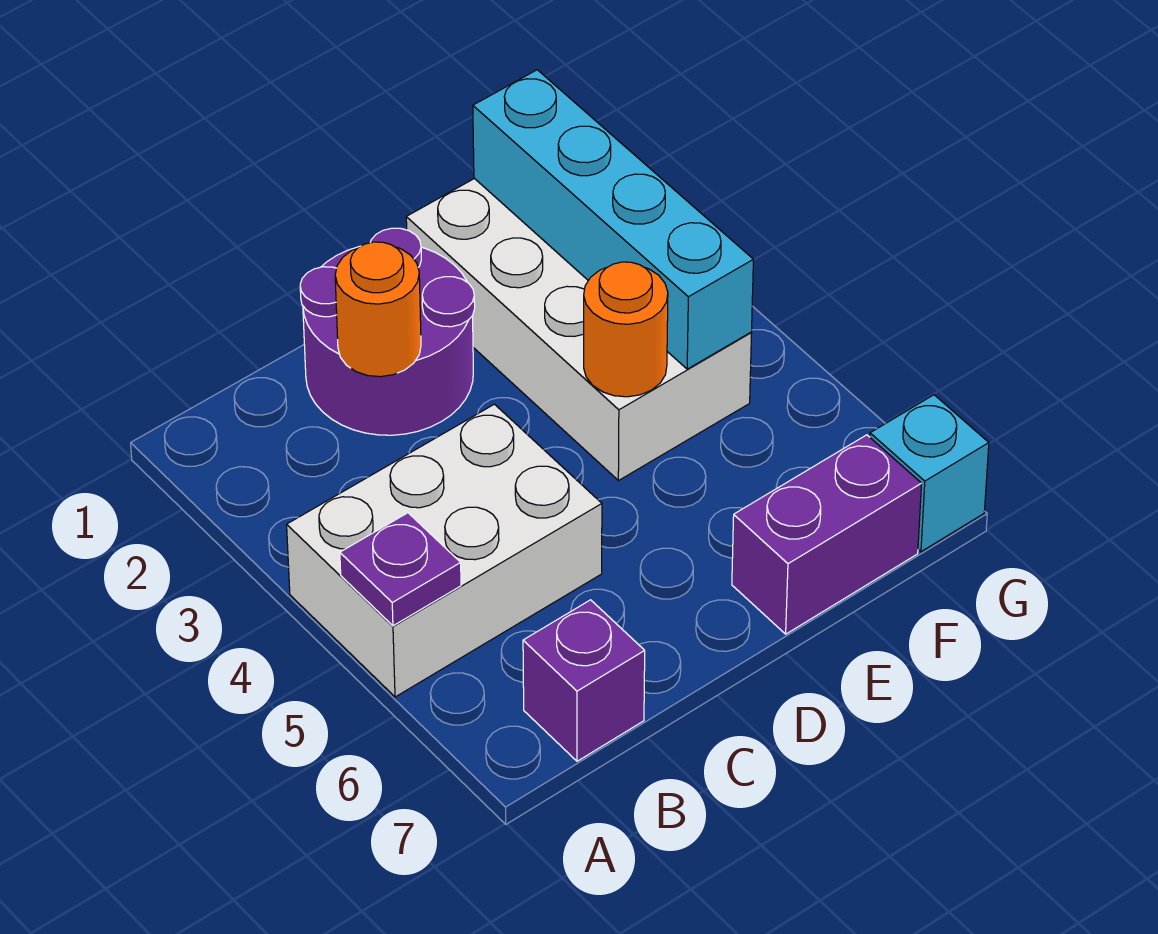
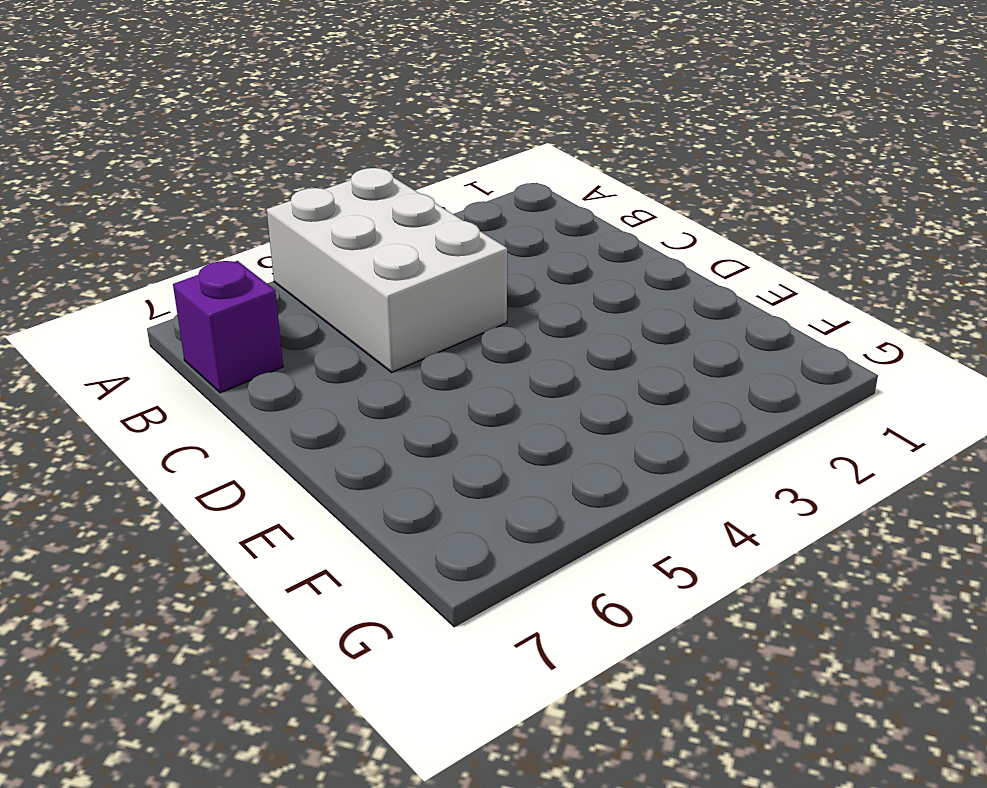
none -> purple round brick C1:D2 level 1
none -> white brick E1:F4 level 1

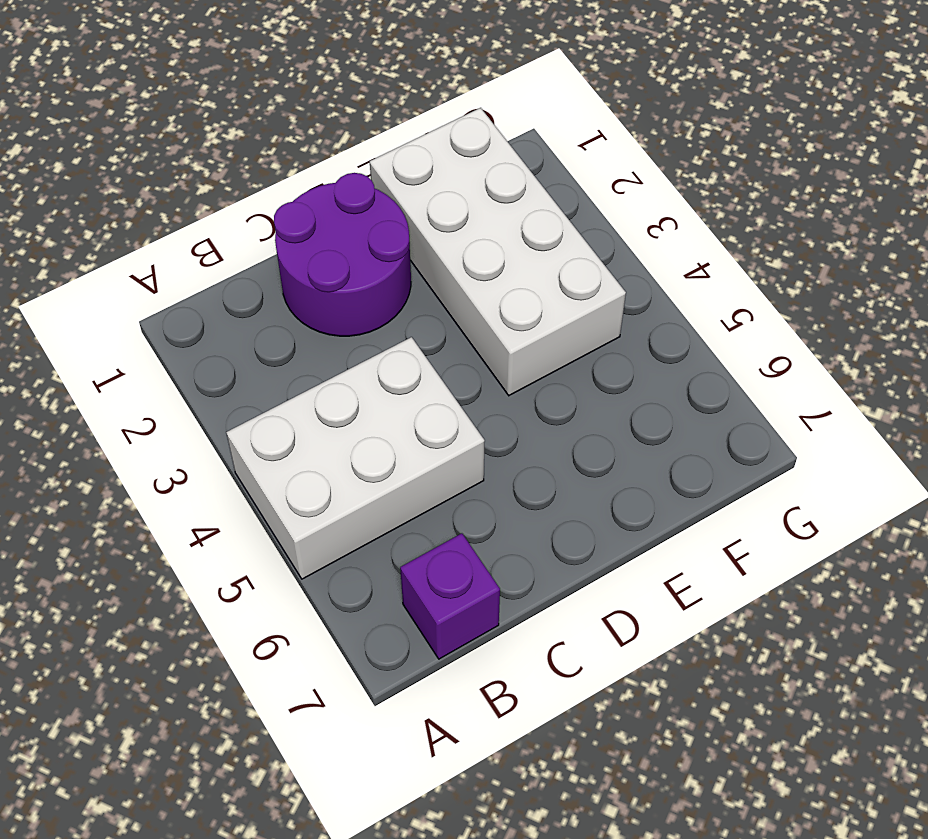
none -> purple brick E7:F7 level 1
none -> cyan brick G7 level 1

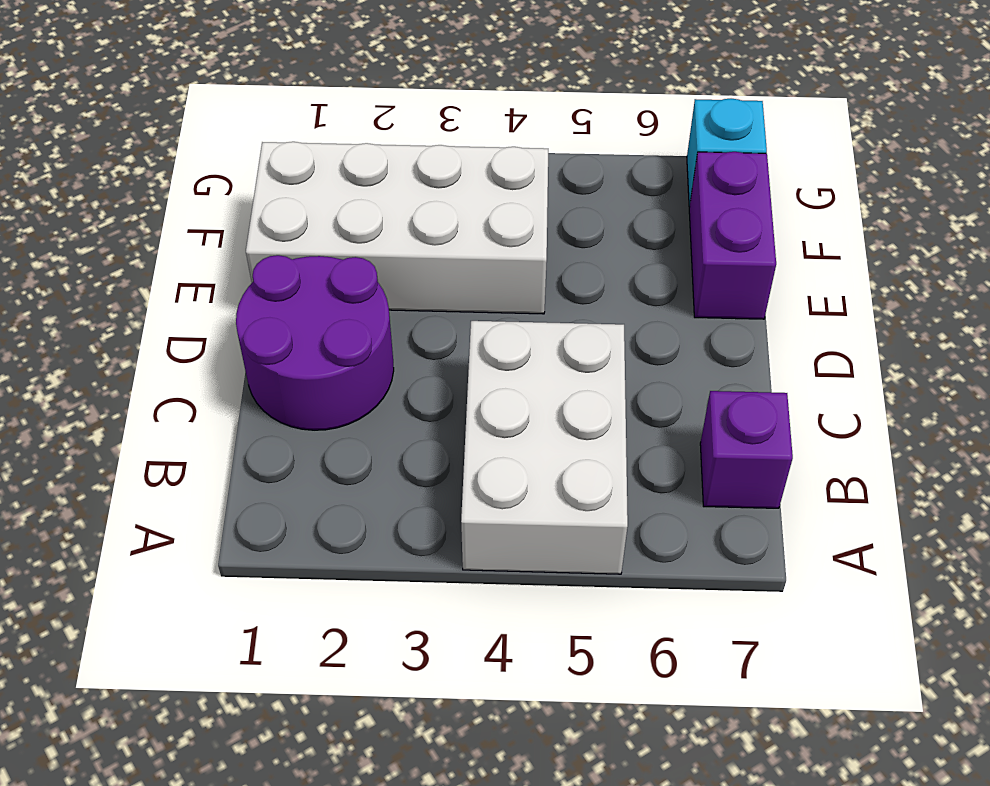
none -> purple plate A5 level 2
none -> orange round brick C2 level 2

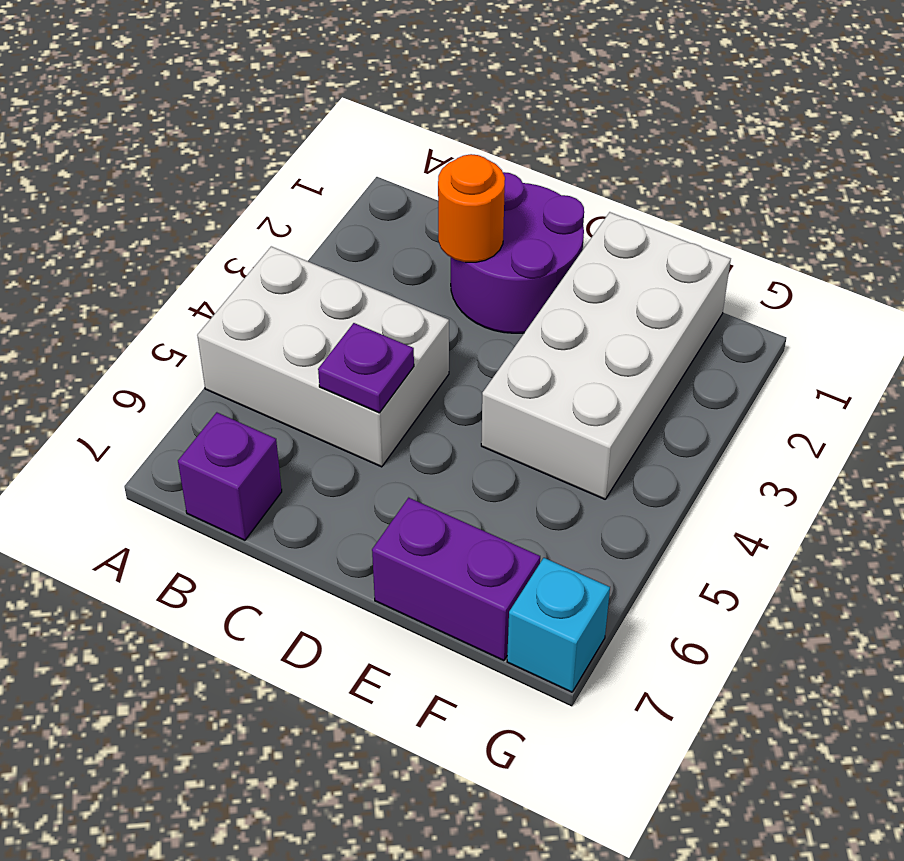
purple plate C5 level 2 -> purple plate A5 level 2
none -> orange round brick E4 level 2
none -> cyan brick F1:F4 level 2

